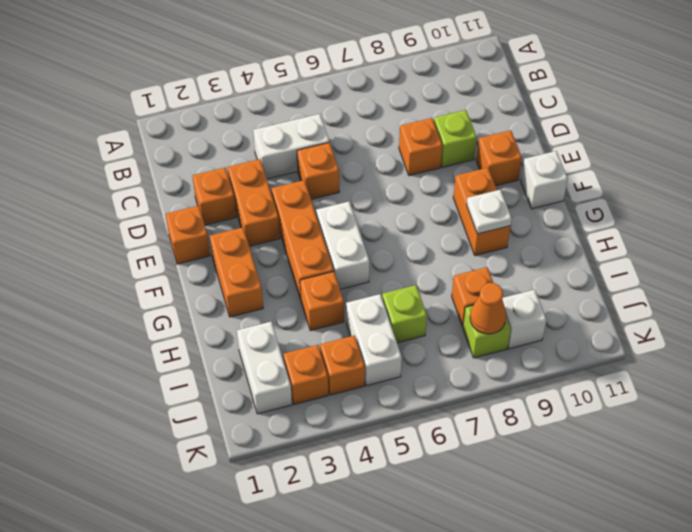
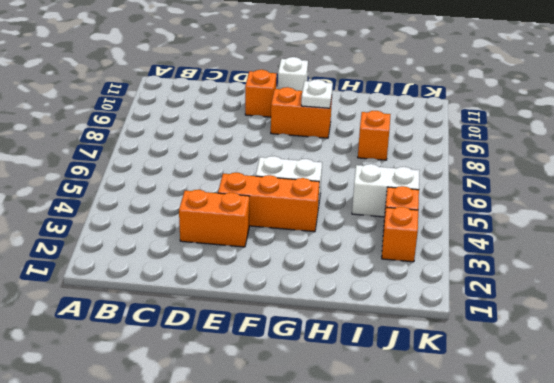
none -> white brick C4:C5 level 1
none -> orange brick D2 level 1
none -> orange brick D5 level 1

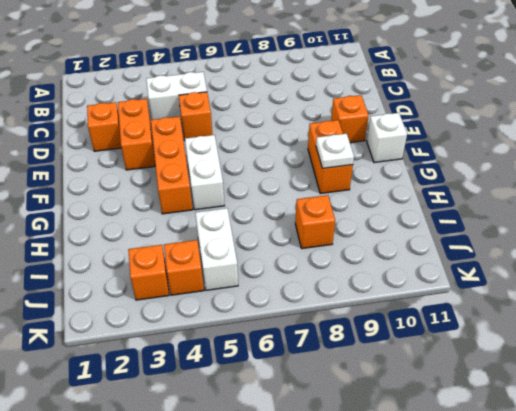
none -> orange brick D8 level 1
none -> lime brick D9 level 1
none -> orange brick E1 level 1

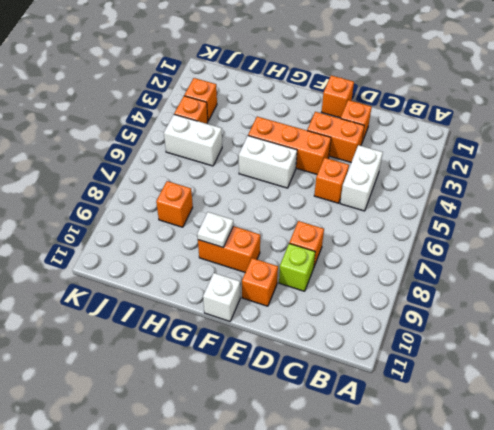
none -> orange brick F2:G2 level 1
none -> orange brick H4 level 1
none -> white brick I2:J2 level 1

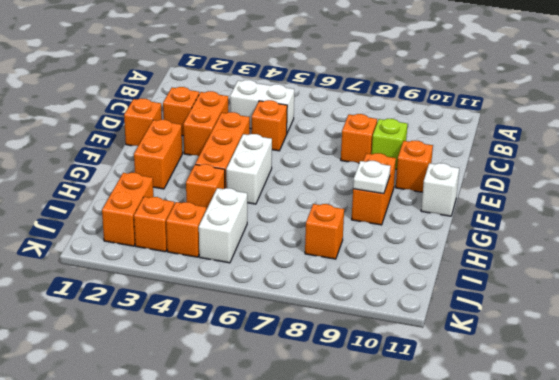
orange brick I2:J2 level 1 -> white brick I2:J2 level 1
none -> lime brick I6 level 1
none -> lime brick J8 level 1
none -> white brick J9 level 1

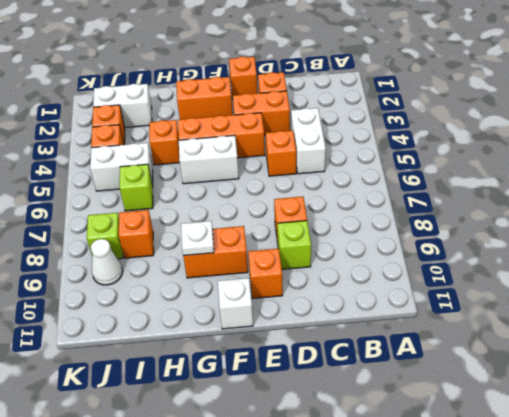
white cone J9 level 1 -> white brick J9 level 1
none -> orange cone J8 level 2

